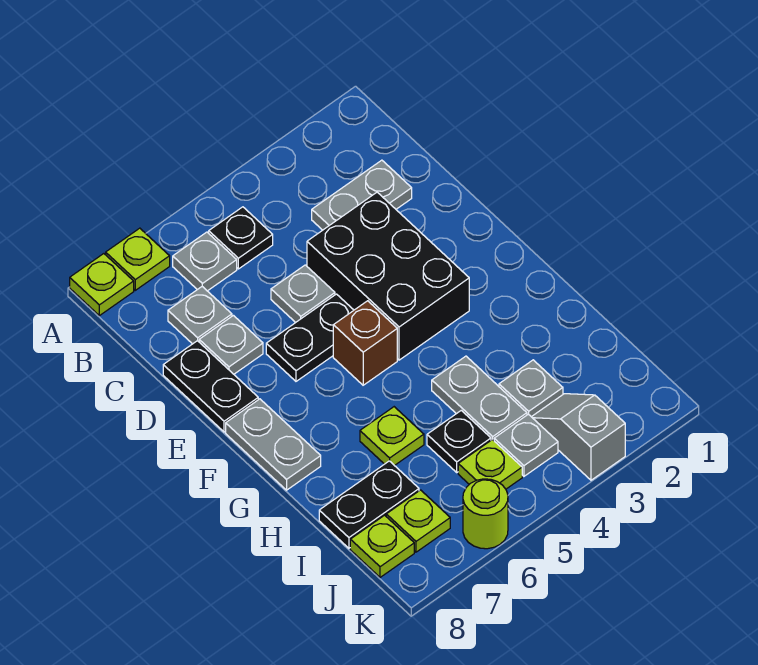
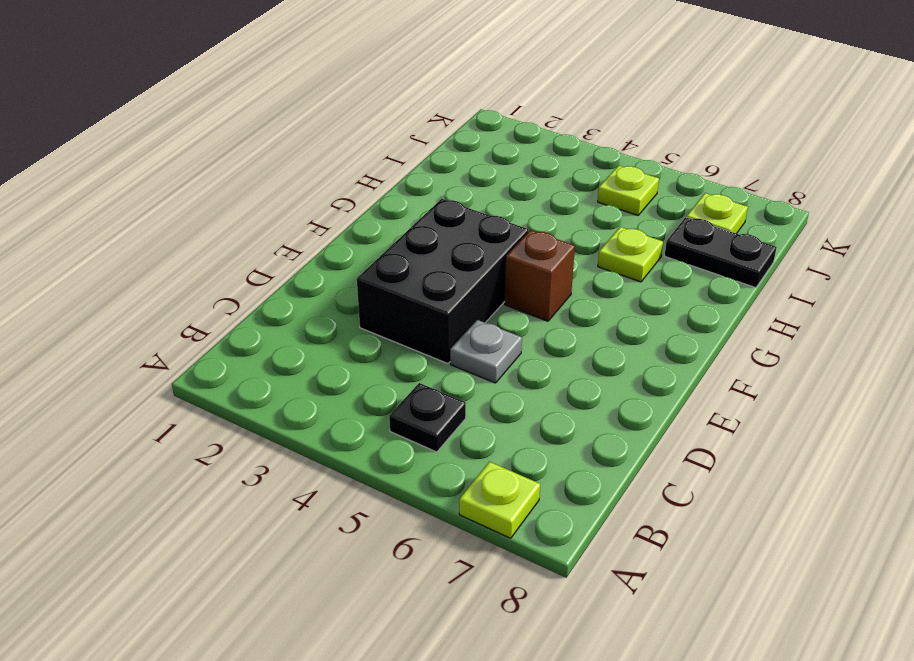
none -> lime plate A8 level 1
none -> grey plate B6 level 1
none -> grey plate C2:C3 level 1

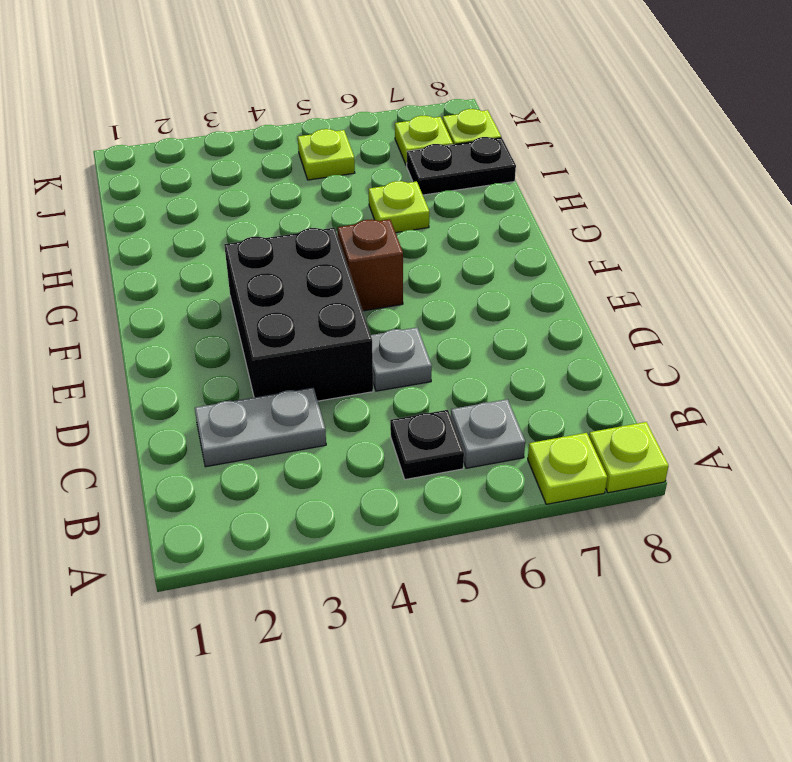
none -> grey plate C7 level 1
none -> grey plate D7 level 1
none -> black plate D8:E8 level 1

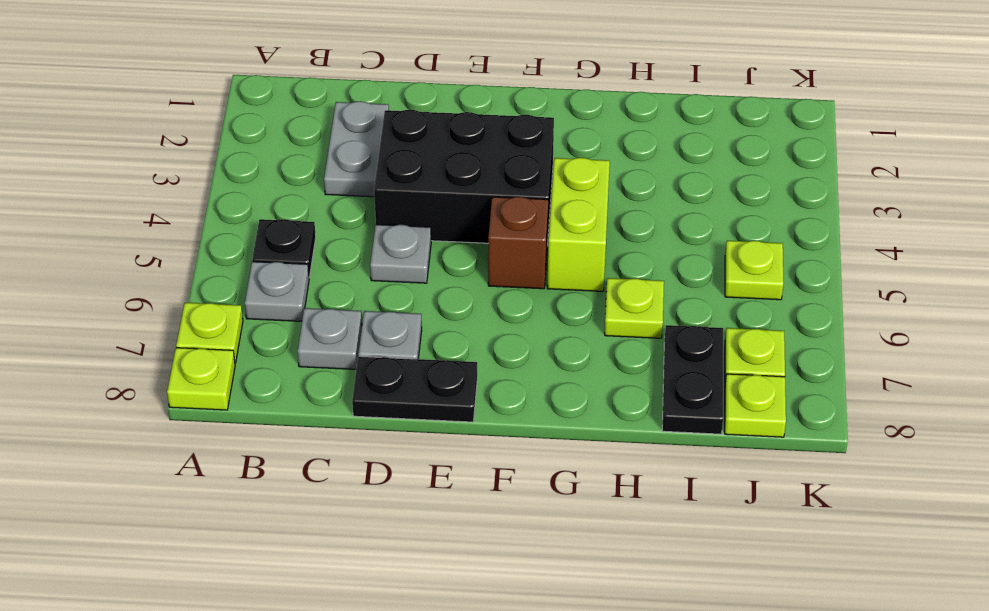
lime brick G4:G5 level 1 -> none
none -> black plate E5:E6 level 1
none -> grey plate F8:G8 level 1
none -> grey plate H4:I4 level 1

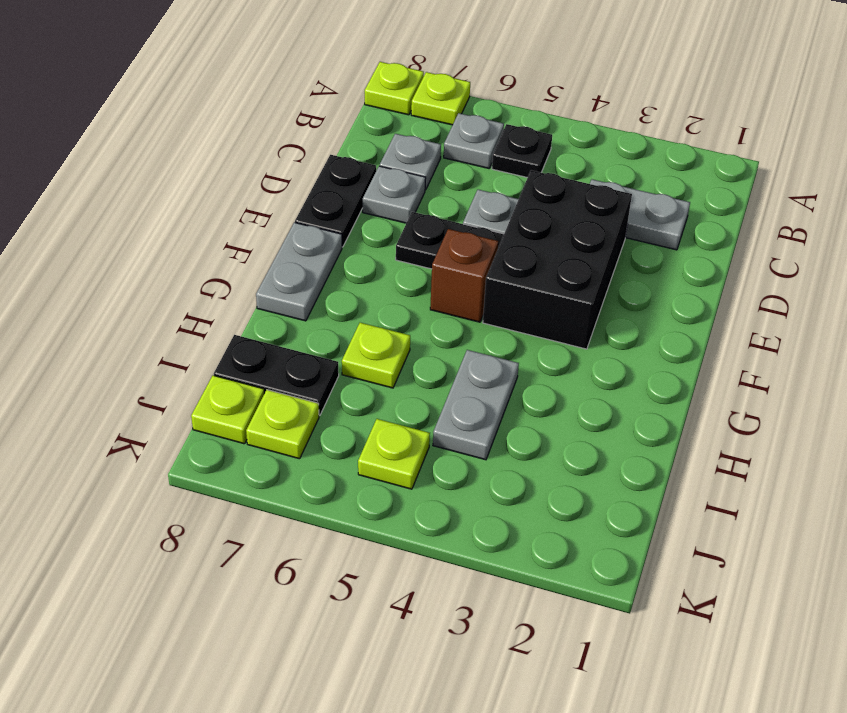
none -> grey plate I3 level 1
none -> black plate I5 level 1
none -> grey slope J3:K3 level 1 top K

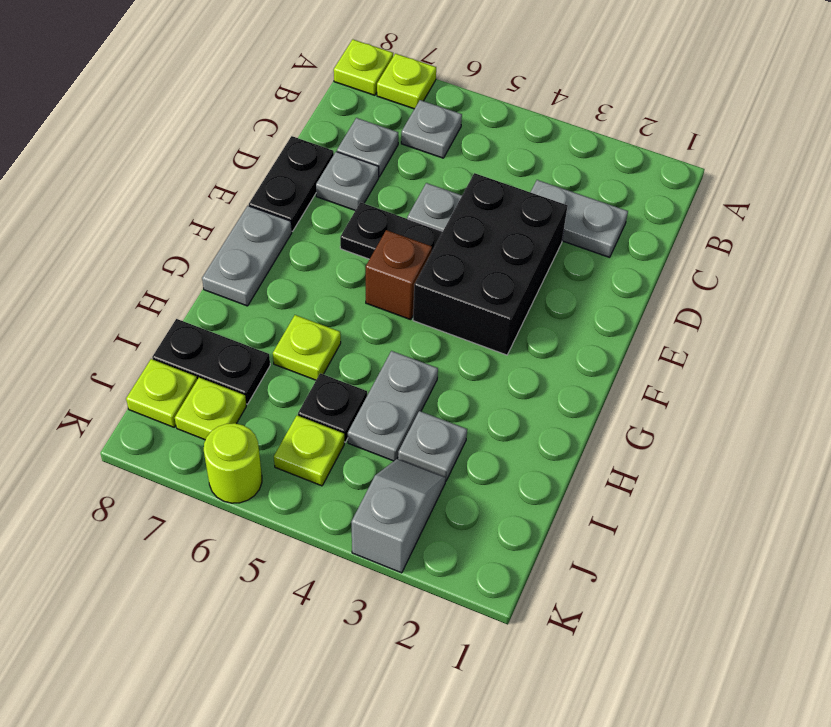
none -> black plate B5 level 1
none -> grey plate J4 level 1

